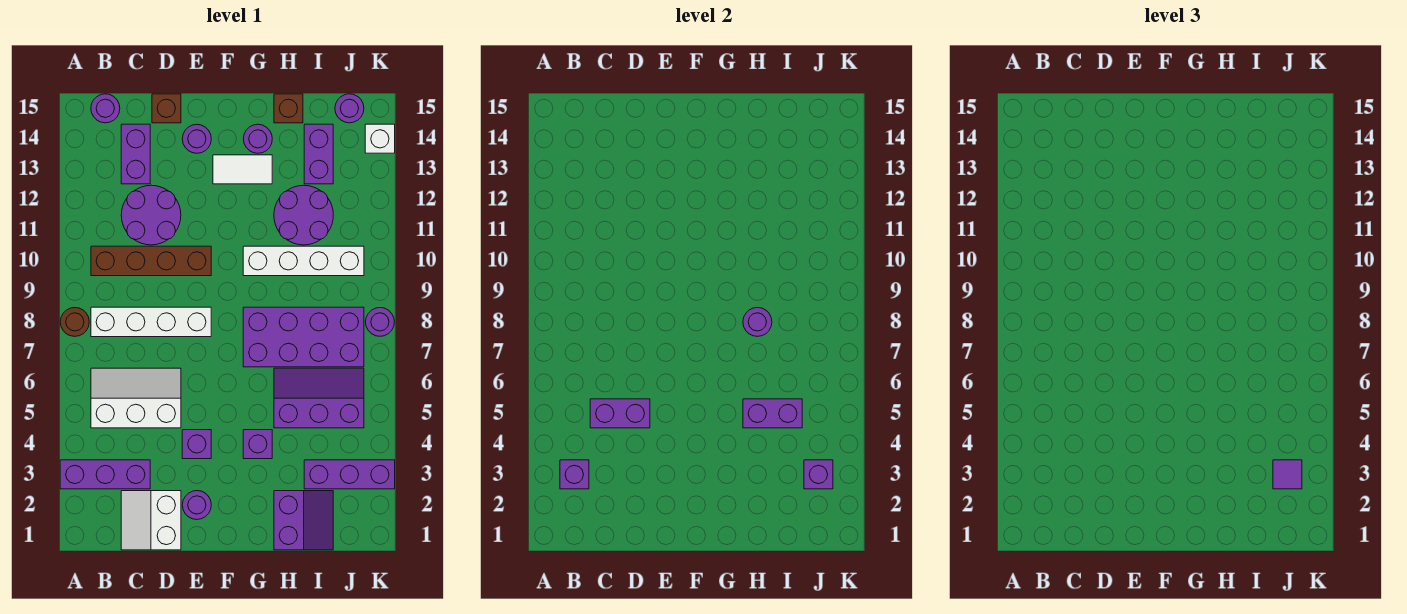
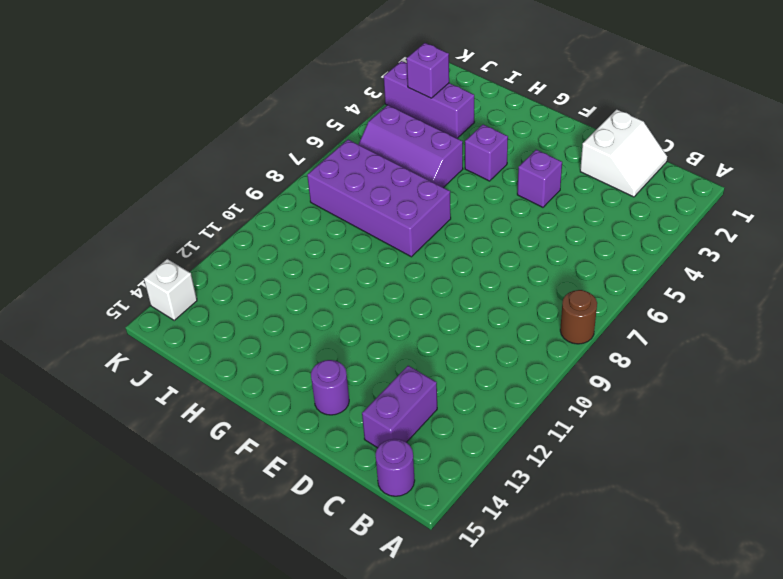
none -> purple brick A3:C3 level 1
none -> white slope B5:D6 level 1 top 5
none -> white brick B8:E8 level 1
none -> brown brick B10:E10 level 1

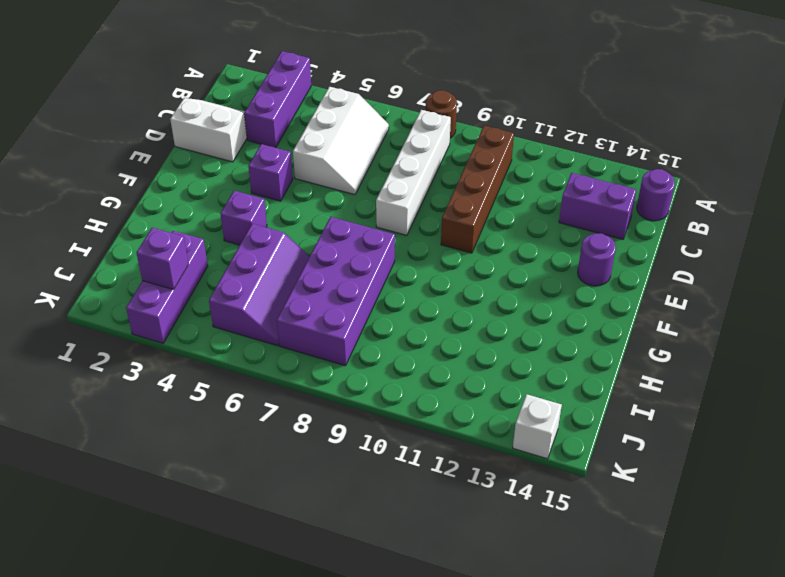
none -> purple round brick C11:D12 level 1
none -> brown brick D15 level 1
none -> purple round brick E2 level 1
none -> white tile F13:G13 level 1

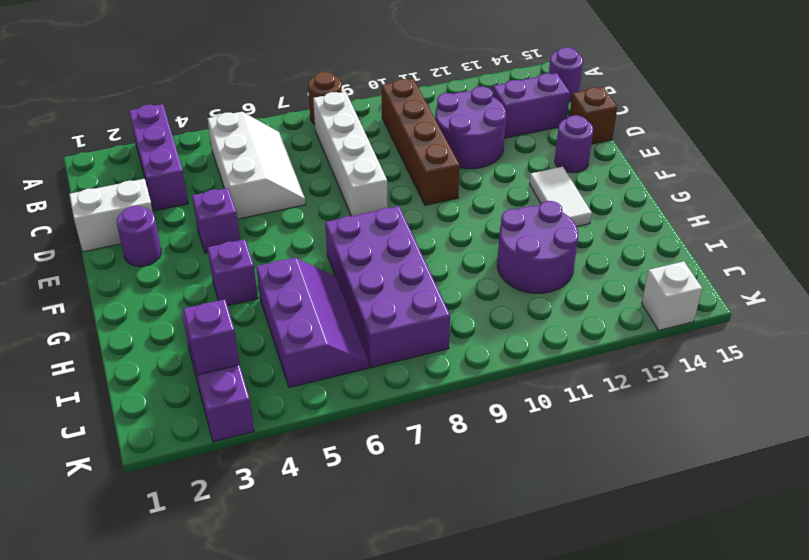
none -> white brick G10:J10 level 1
none -> purple round brick G14 level 1
none -> purple slope H1:I2 level 1 top H
none -> brown brick H15 level 1

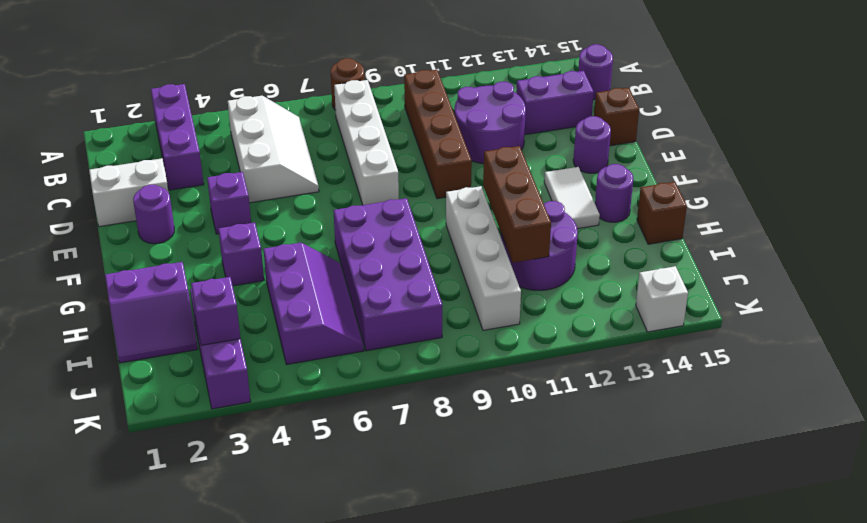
brown brick G11:I11 level 2 -> none
none -> purple brick I13:I14 level 1
none -> purple round brick J15 level 1
none -> purple round brick K8 level 1
none -> purple brick B3 level 2

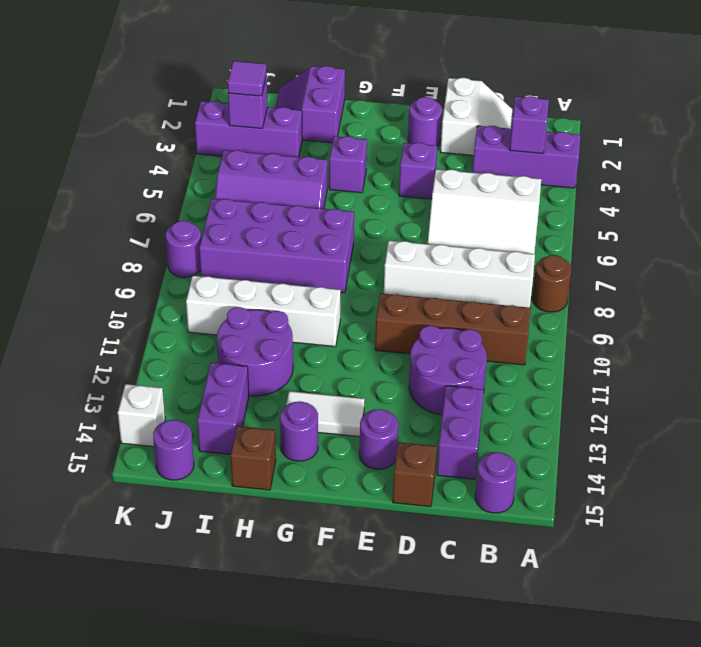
none -> purple brick C5:D5 level 2
none -> purple brick H5:I5 level 2
none -> purple round brick H8 level 2

